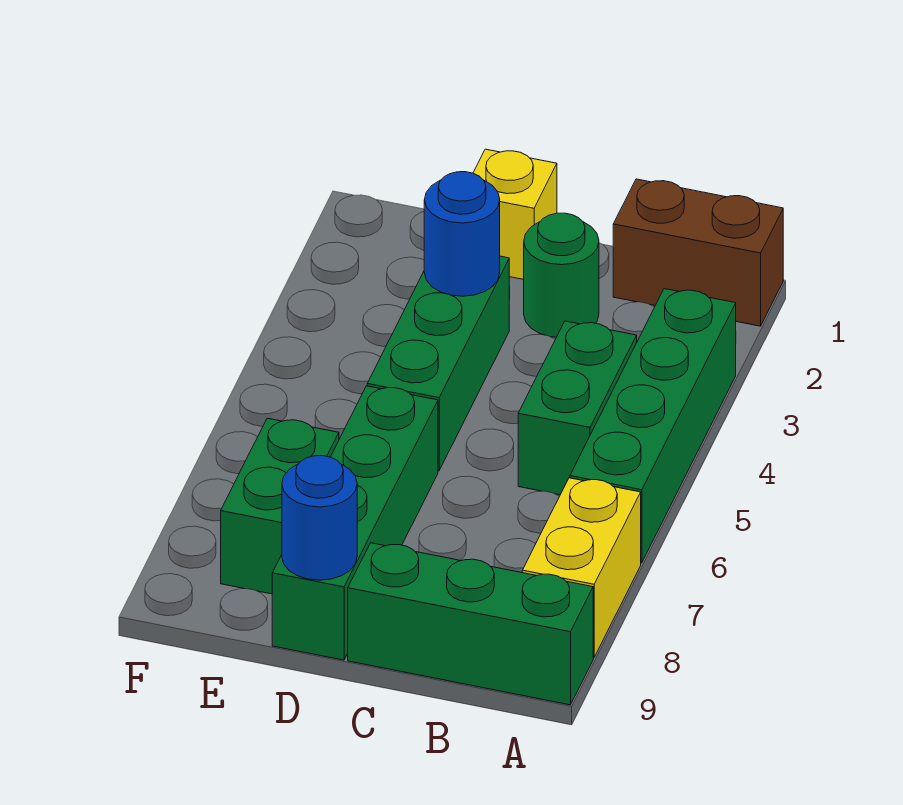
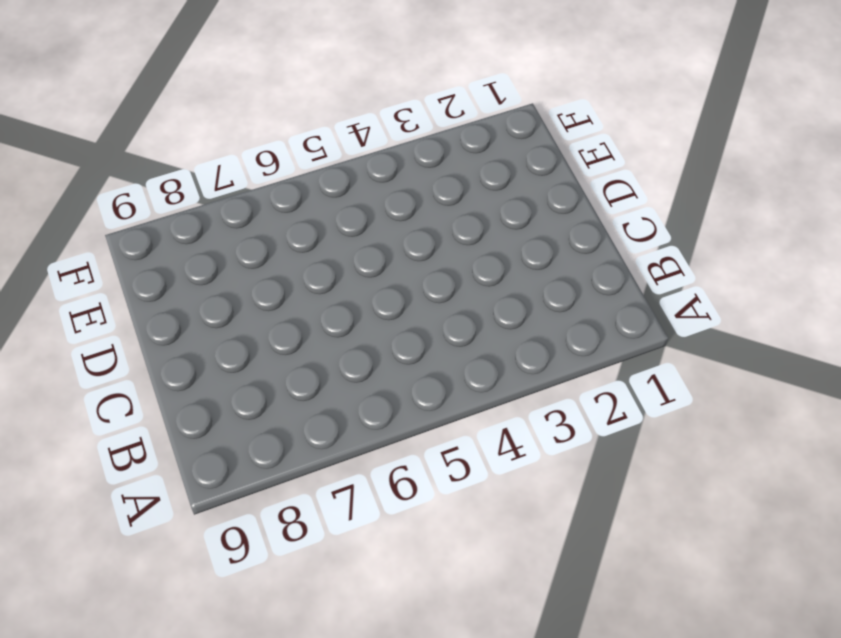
none -> brown brick A1:B1 level 1
none -> green brick A3:A6 level 1
none -> yellow brick A7:A8 level 1

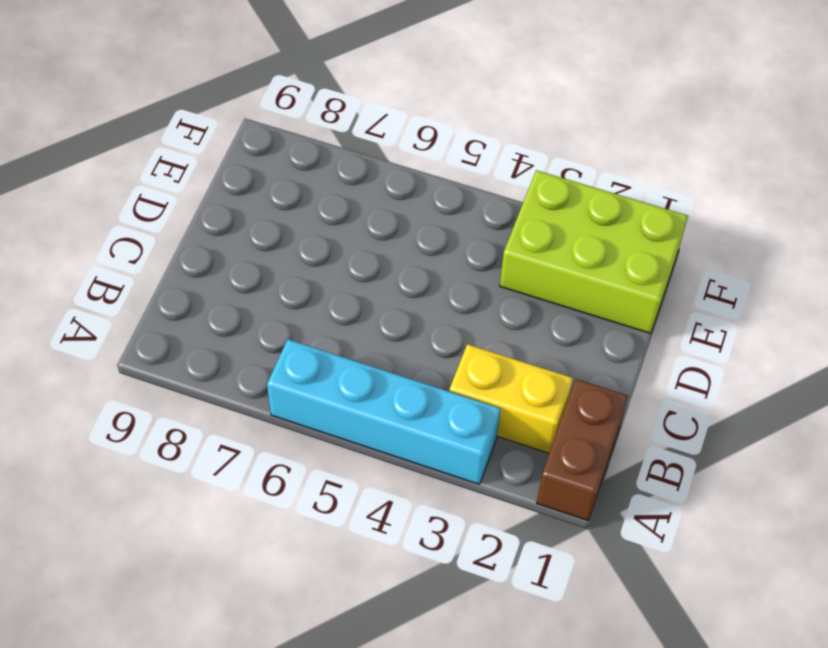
cyan brick A3:A6 level 1 -> green brick A3:A6 level 1
yellow brick B2:B3 level 1 -> yellow brick A7:A8 level 1
lime brick E1:F3 level 1 -> none
none -> green brick A9:C9 level 1
none -> green brick B4:B5 level 1
none -> green round brick C2 level 1

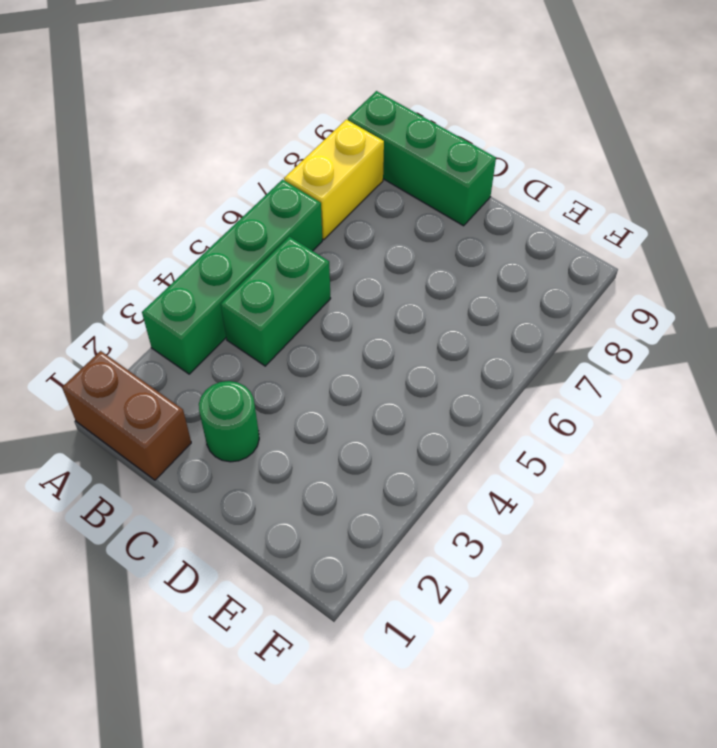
none -> yellow brick D1 level 1
none -> green brick D3:D5 level 1
none -> green brick D6:D9 level 1

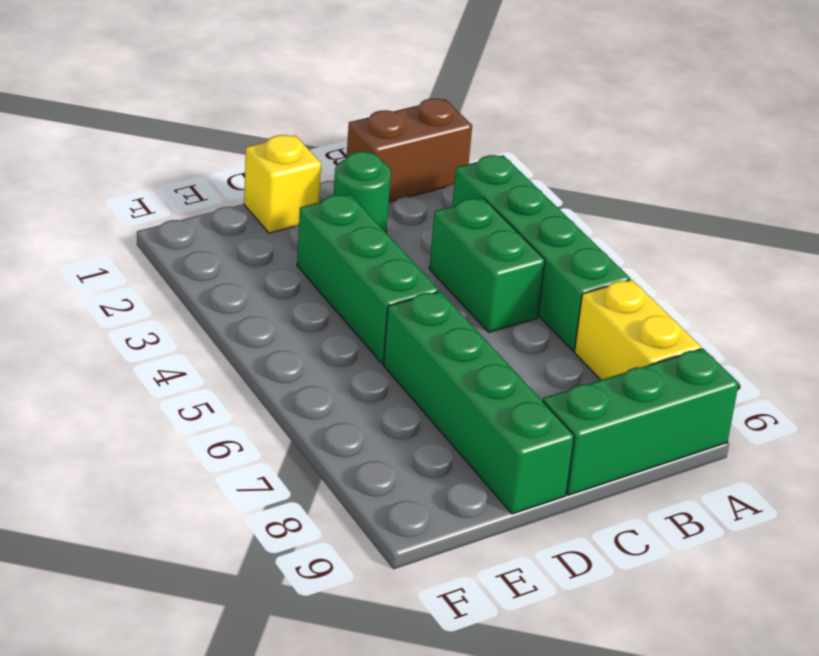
none -> green brick E7:E8 level 1
none -> blue round brick D3 level 2
none -> blue round brick D9 level 2

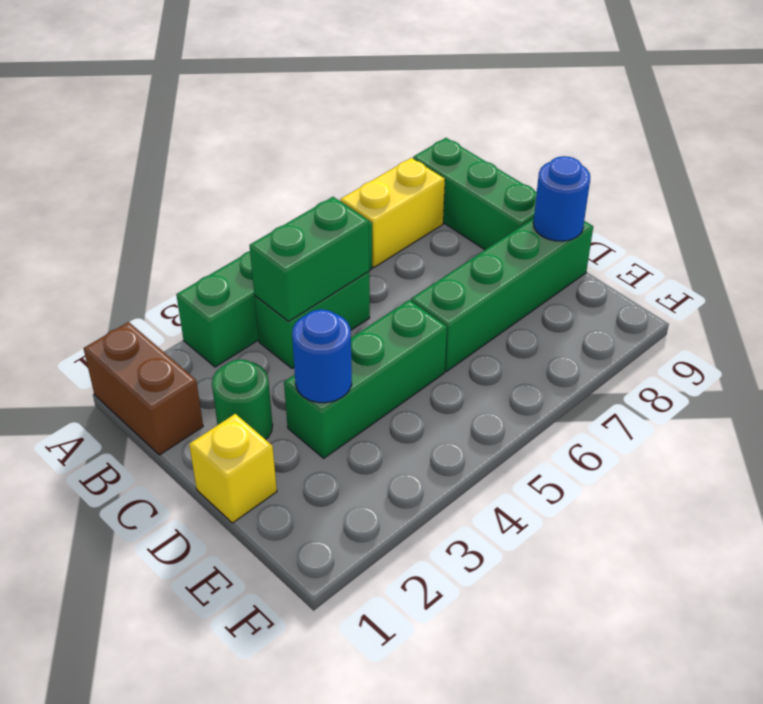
green brick B4:B5 level 2 -> green brick E7:E8 level 1

